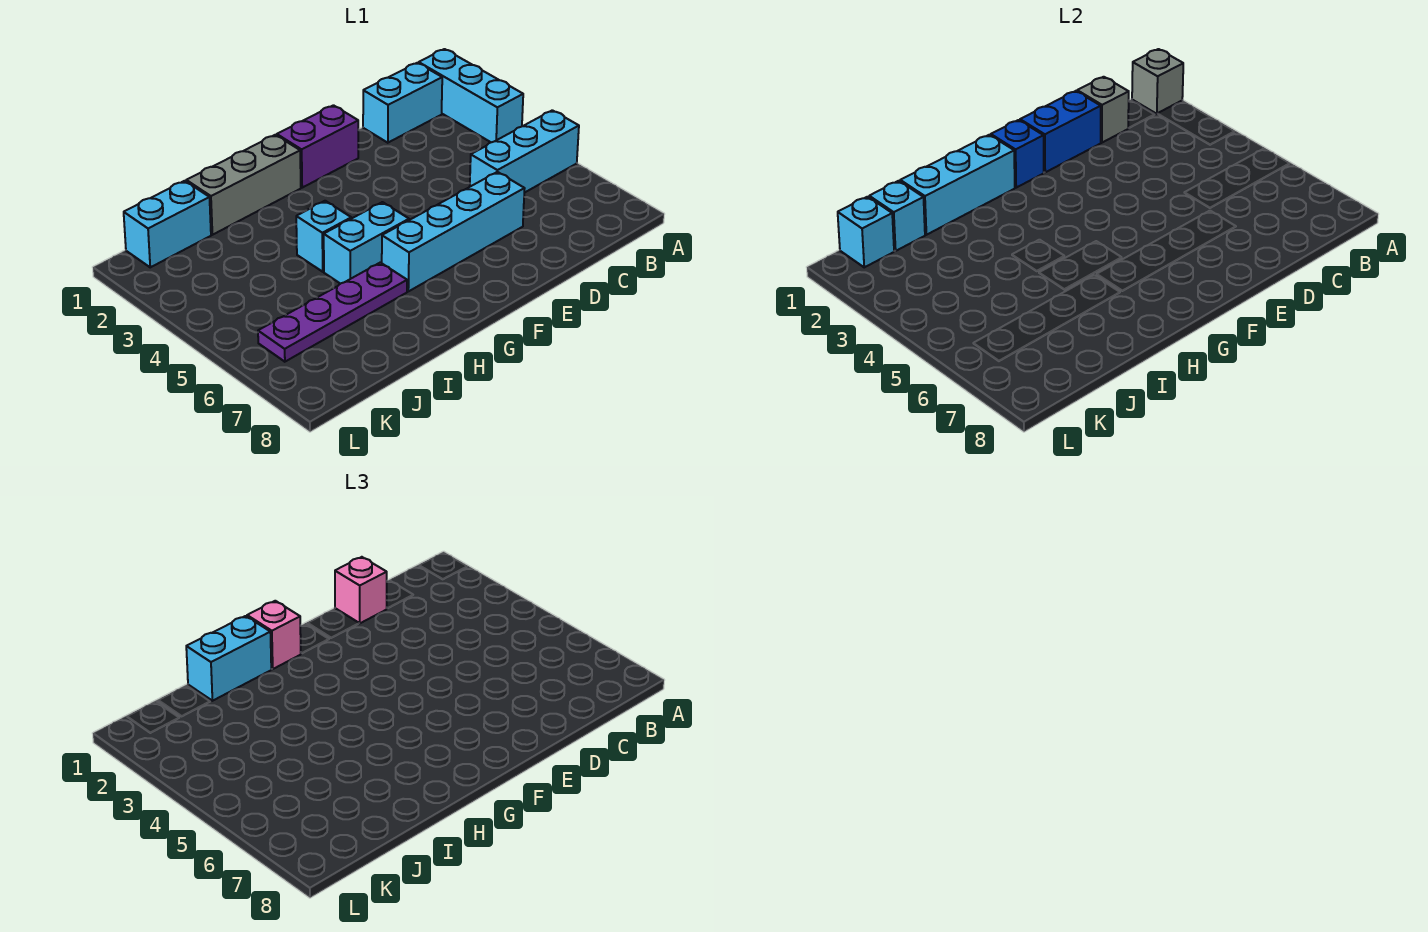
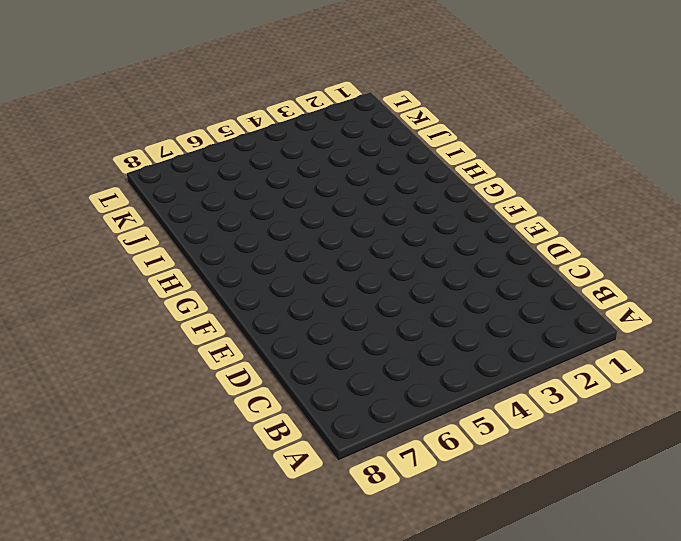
none -> cyan brick A1:A3 level 1
none -> cyan brick A5:C5 level 1
none -> cyan brick B1:C1 level 1

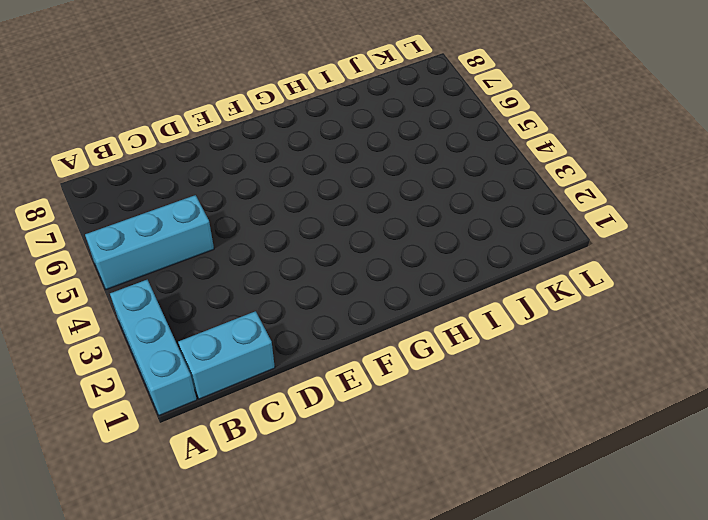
none -> cyan brick D6:G6 level 1
none -> purple brick E1:F1 level 1
none -> grey brick G1:I1 level 1

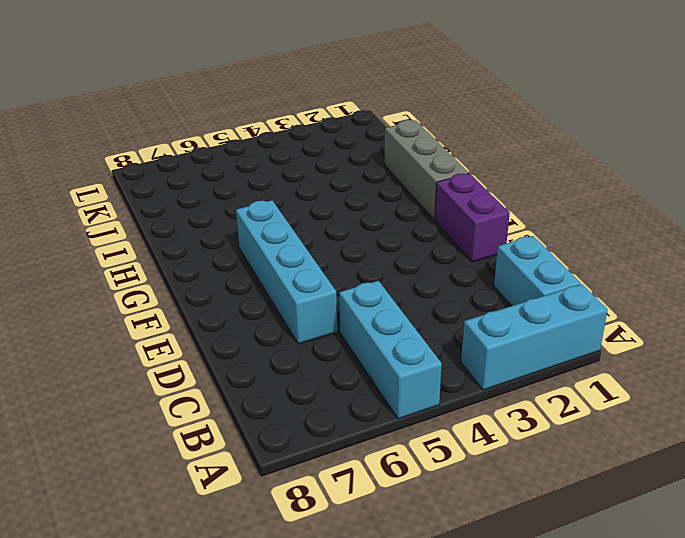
none -> cyan brick G5:H5 level 1
none -> cyan brick H4 level 1
none -> purple plate H6:K6 level 1

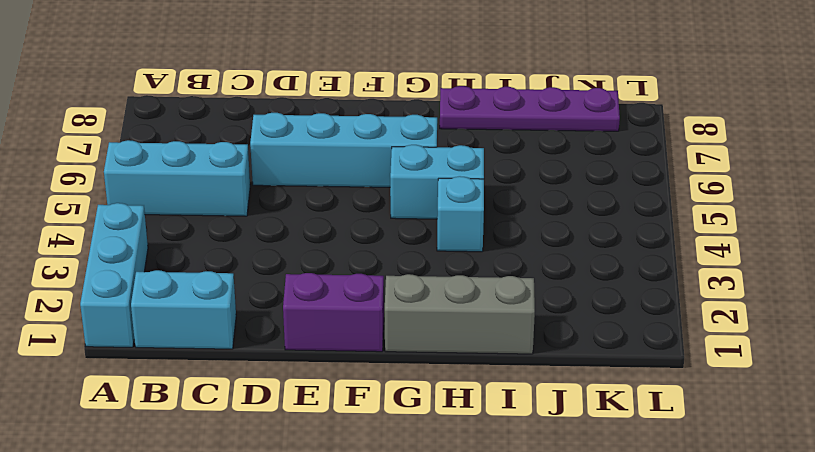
purple plate H8:K8 level 1 -> purple plate H6:K6 level 1
none -> cyan brick J1:K1 level 1
none -> grey brick A1 level 2
none -> grey brick C1 level 2

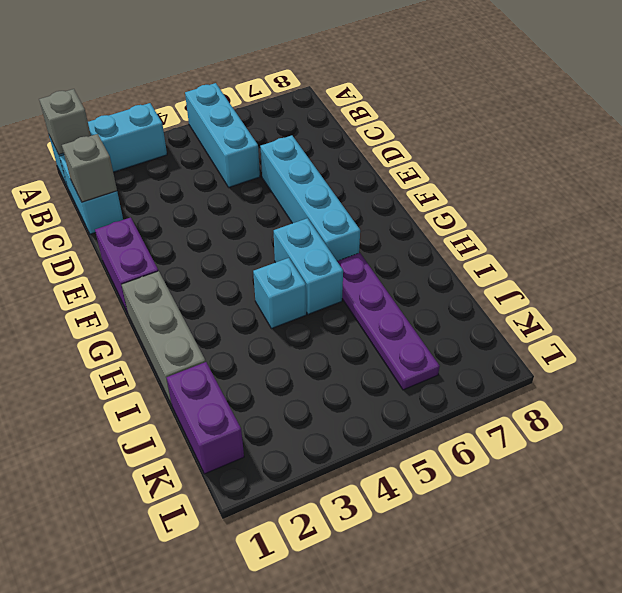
purple brick J1:K1 level 1 -> cyan brick J1:K1 level 1
none -> blue brick D1:E1 level 2
none -> blue brick F1 level 2
none -> cyan brick G1:I1 level 2

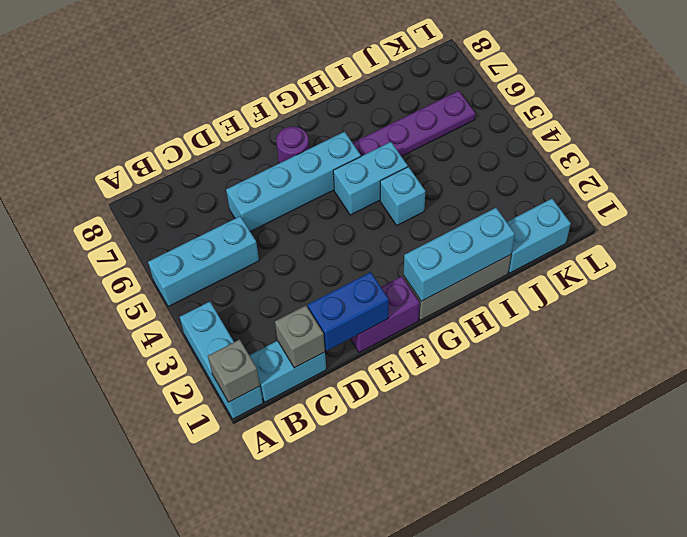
purple round brick F7 level 1 -> none
none -> blue brick F1 level 2
none -> cyan brick J1 level 2
none -> cyan brick K1 level 2

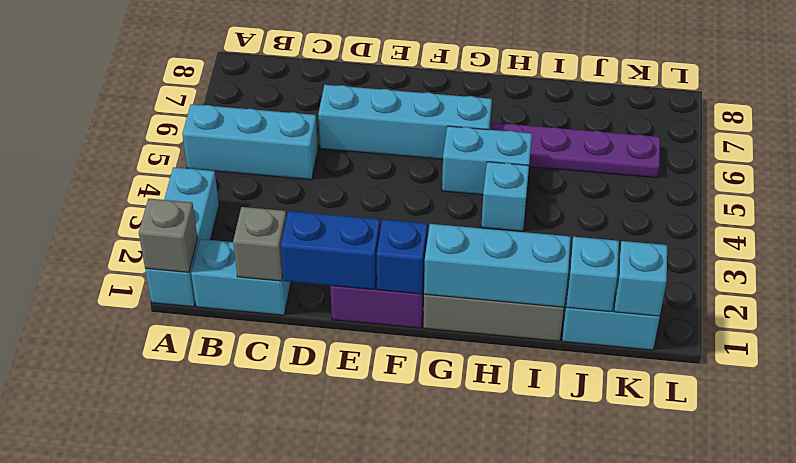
none -> pink brick D1 level 3
none -> pink brick G1 level 3
none -> cyan brick H1:I1 level 3

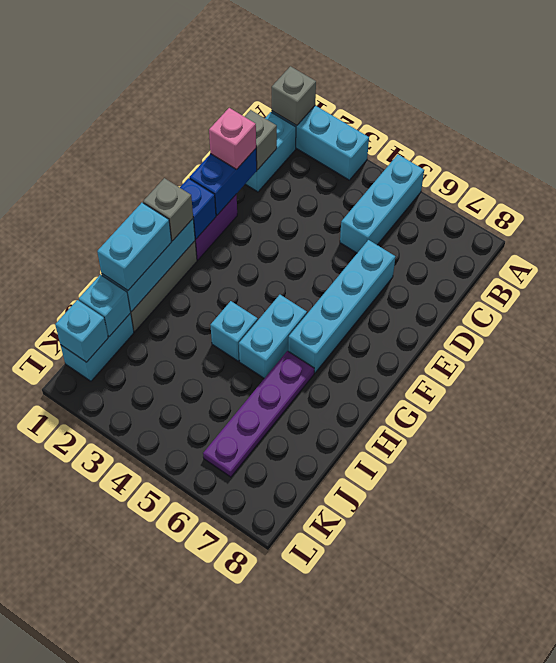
grey brick G1 level 3 -> pink brick G1 level 3

